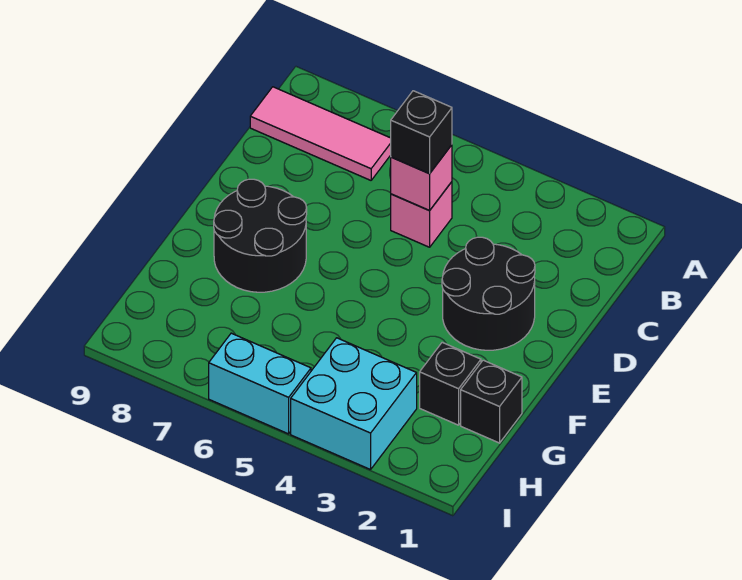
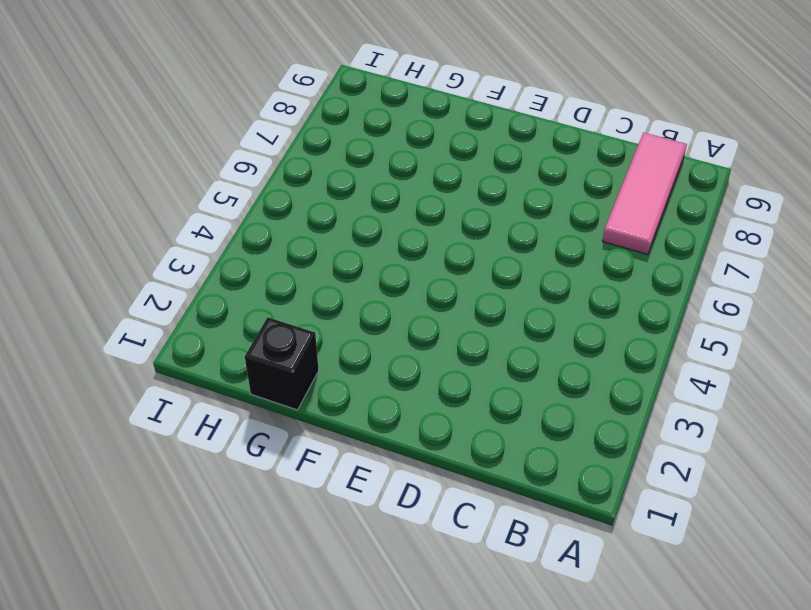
none -> pink brick C5 level 1
none -> black round brick D2:E3 level 1

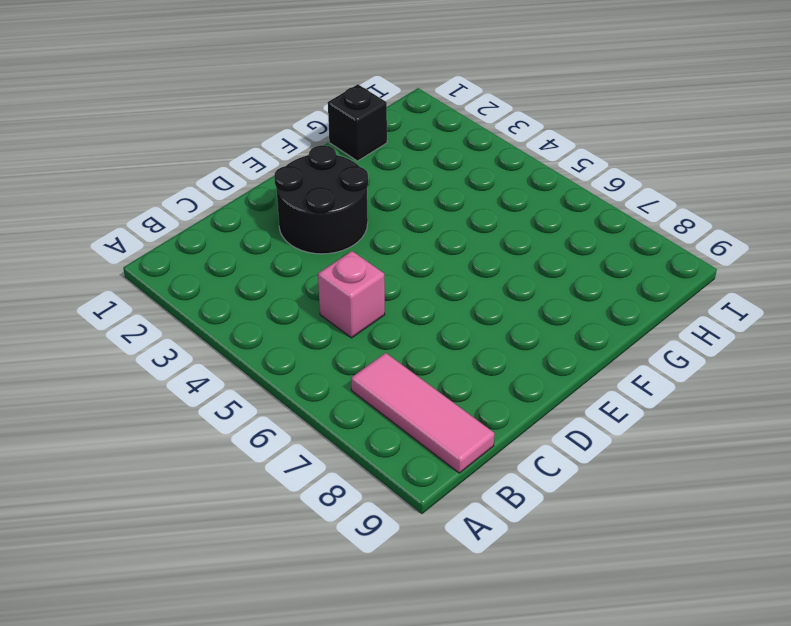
none -> black round brick E7:F8 level 1
none -> black brick G2 level 1

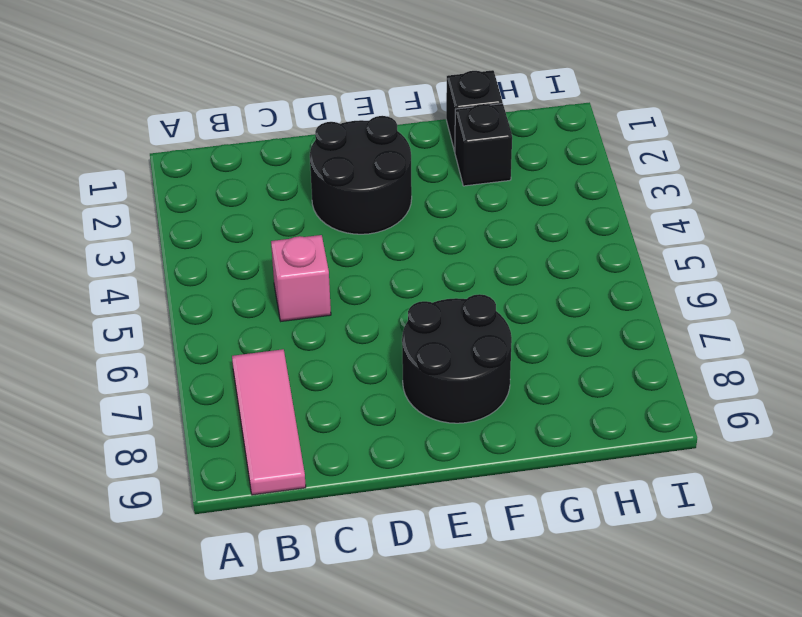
none -> cyan brick H3:I4 level 1
none -> cyan brick I5:I6 level 1

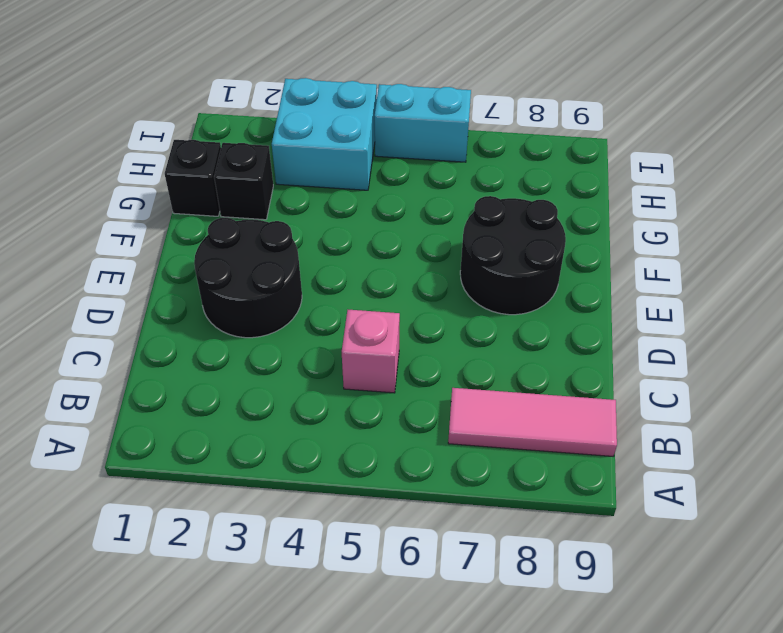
none -> pink brick C5 level 2
none -> black brick C5 level 3

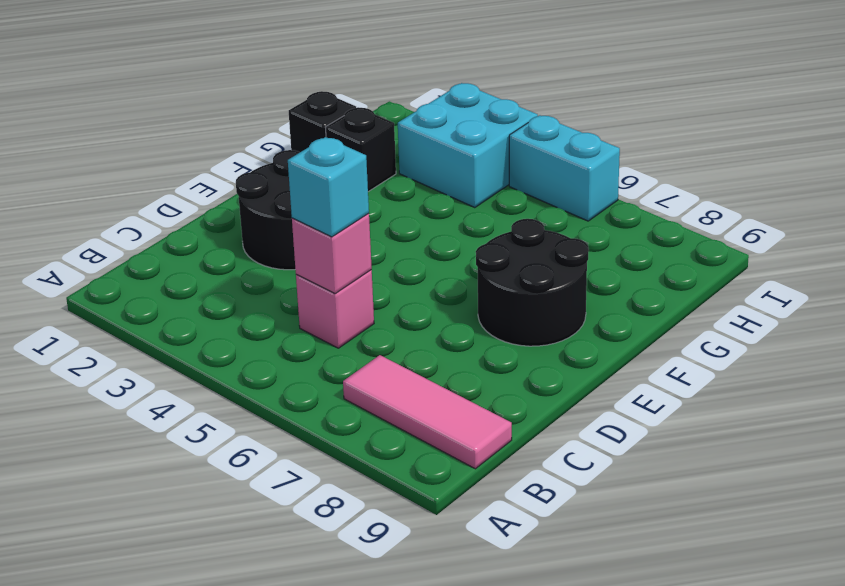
cyan brick C5 level 3 -> black brick C5 level 3

